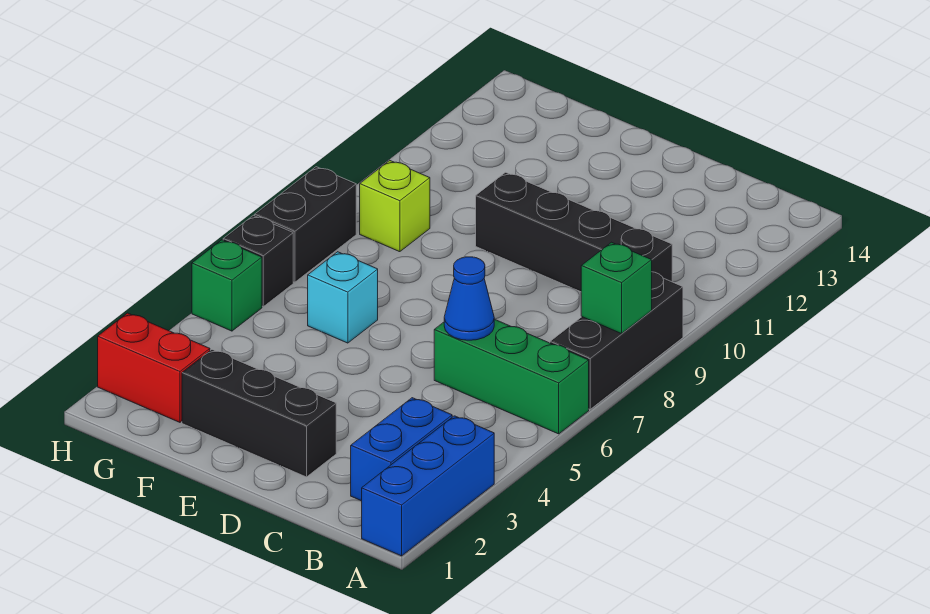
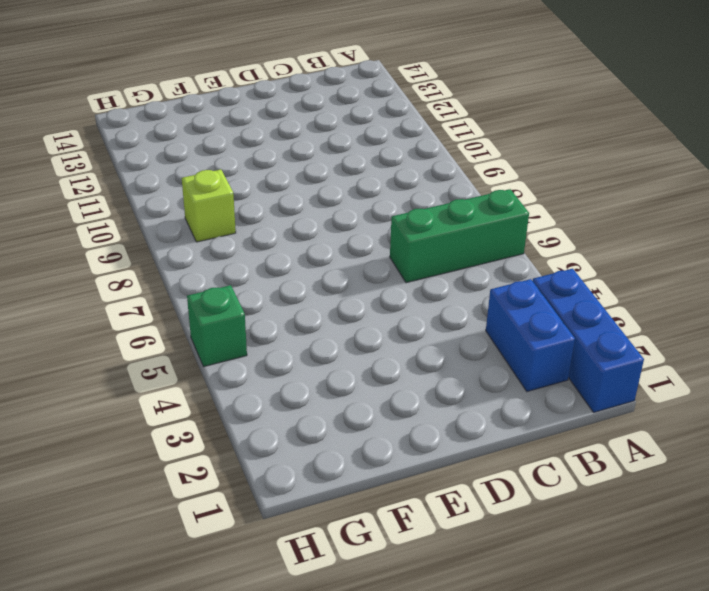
none -> black brick A7:A9 level 1
none -> black brick B10:E10 level 1
none -> black brick D2:F2 level 1

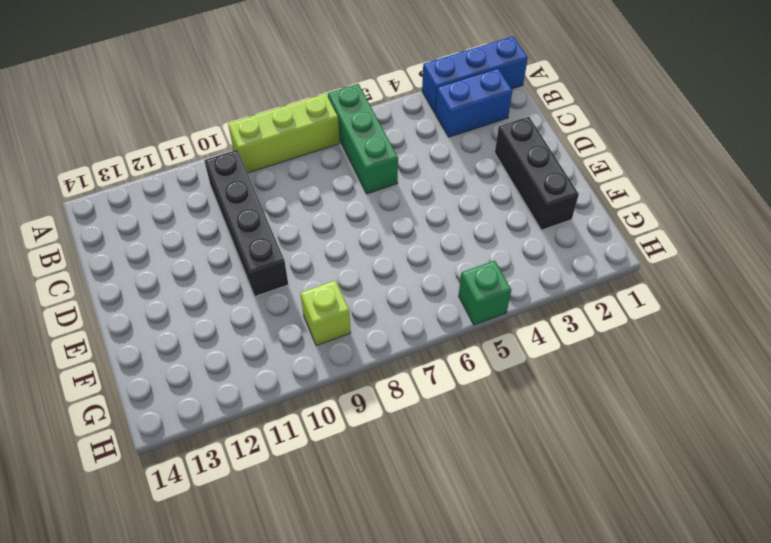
lime brick A7:A9 level 1 -> black brick A7:A9 level 1
none -> cyan brick F6 level 1
none -> red brick G2:H2 level 1
none -> black brick H6 level 1

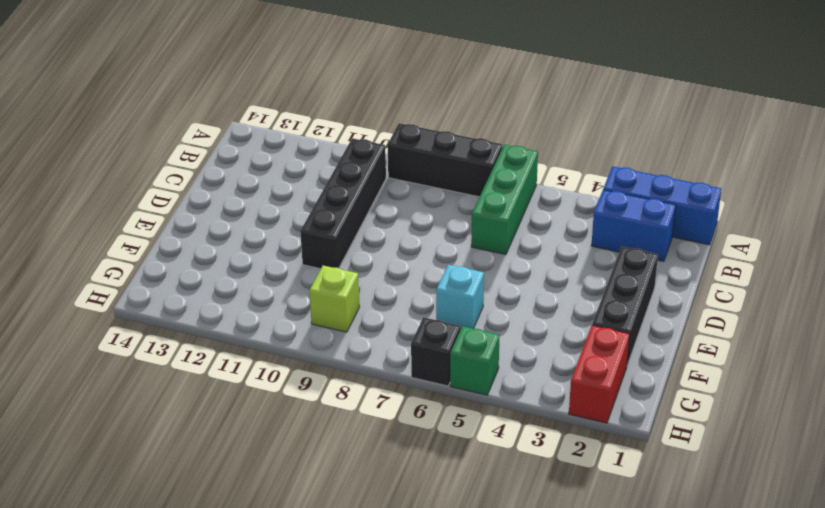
none -> black brick H7:H8 level 1
none -> green brick A8 level 2
none -> blue cone C6 level 2

